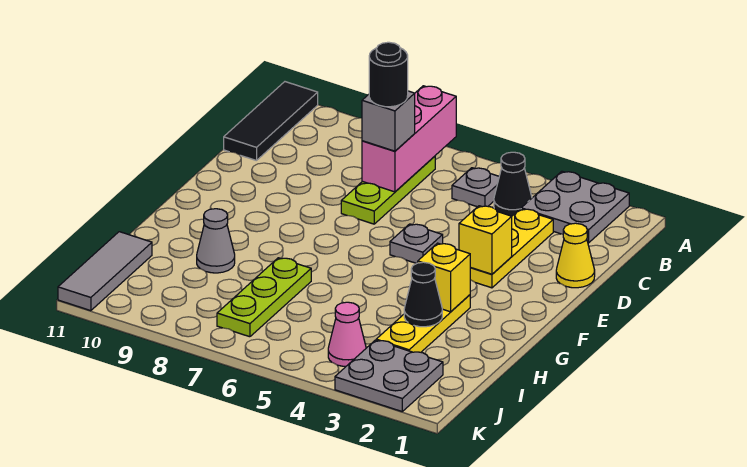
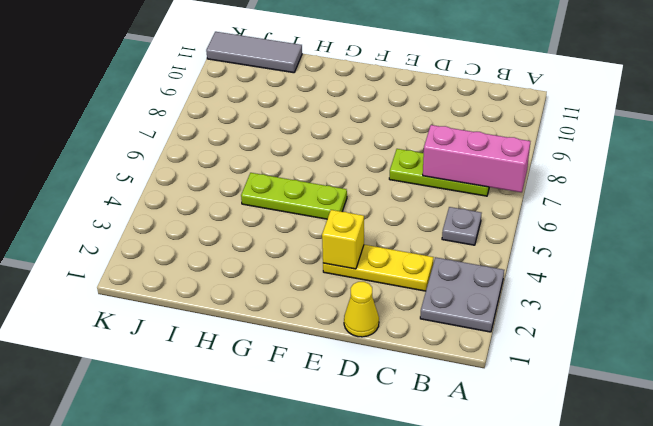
lime plate F5:H5 level 1 -> lime plate H7:J7 level 1
none -> black tile A11:C11 level 1
none -> black cone B4 level 1
none -> grey plate E5 level 1

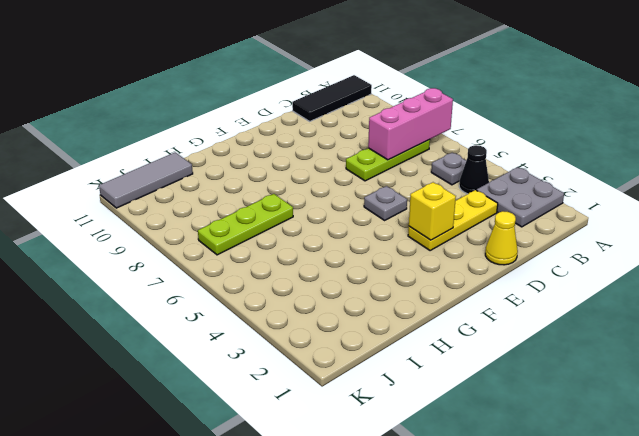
none -> yellow plate G3:I3 level 1
none -> grey cone H9 level 1
none -> grey plate J2:K3 level 1

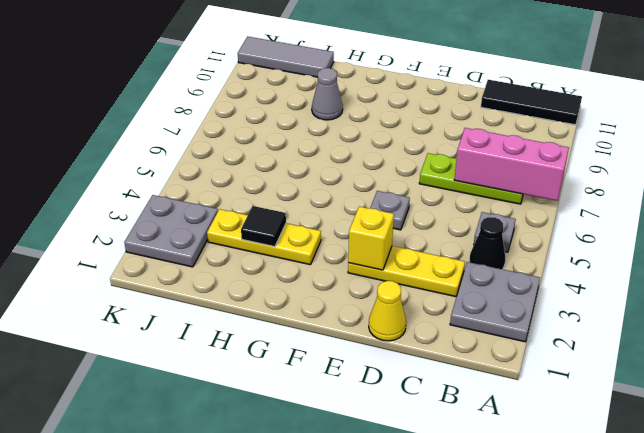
black tile H3 level 2 -> black cone H3 level 2
none -> lime plate H7:J7 level 1
none -> pink cone J4 level 1
none -> yellow brick G3 level 2

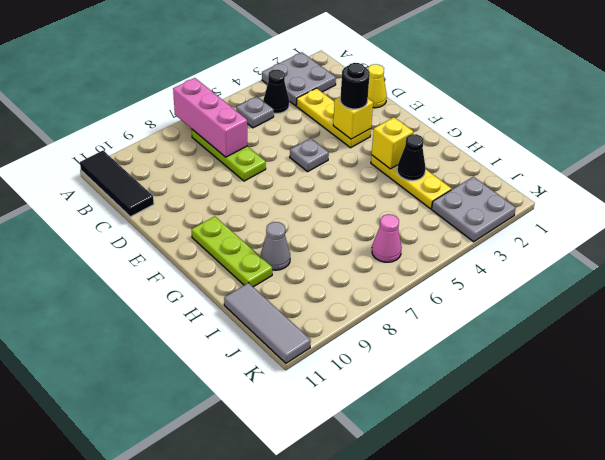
black round brick E3 level 3 -> black round brick C7 level 4
lime plate F10:H10 level 1 -> lime plate H7:J7 level 1
pink cone J6 level 1 -> pink cone J4 level 1
none -> grey brick C7 level 3

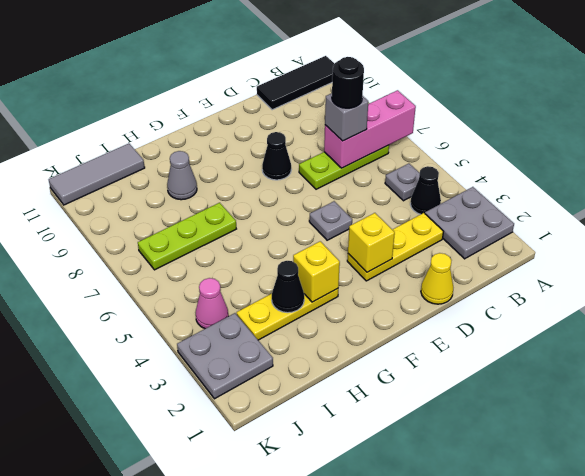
black cone E8 level 1 -> none

